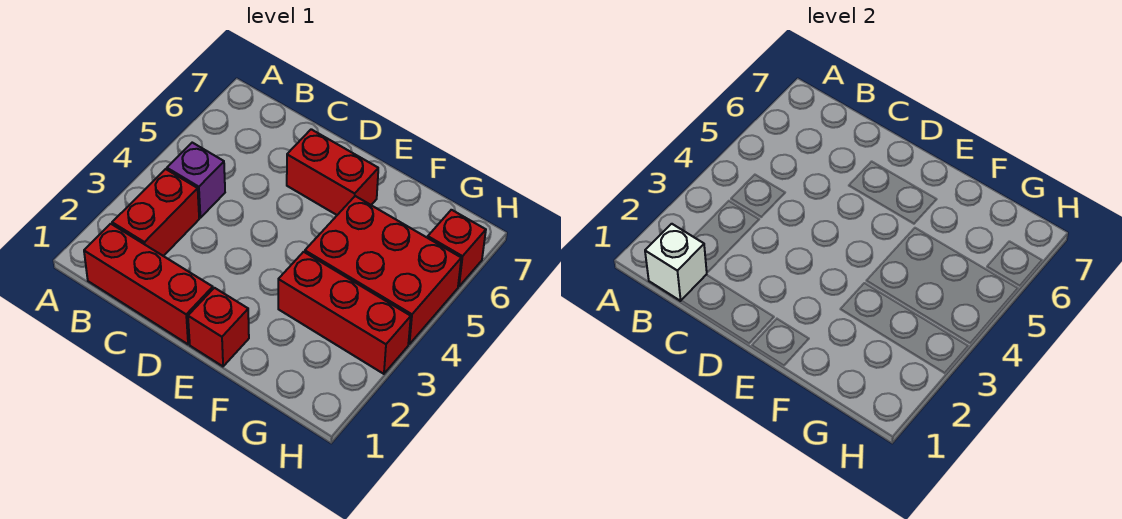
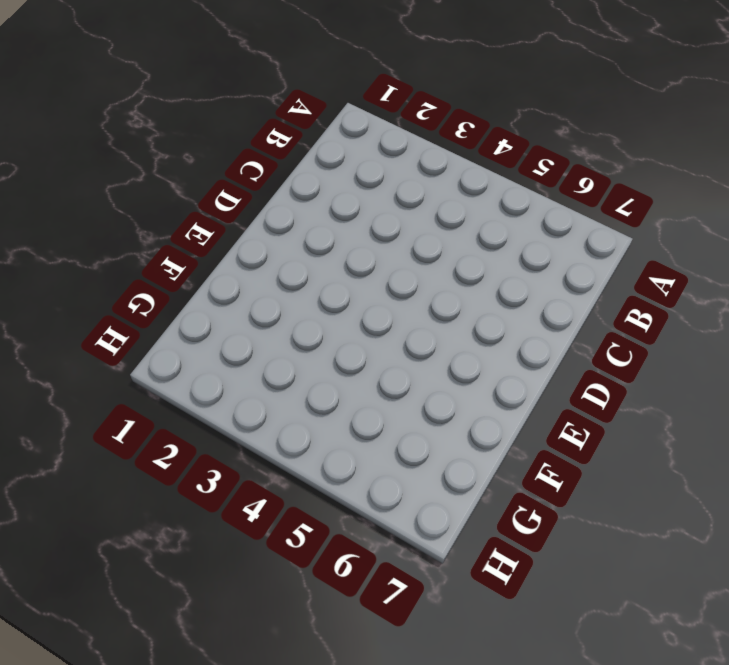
none -> red brick B1:D1 level 1
none -> red brick B2:B3 level 1

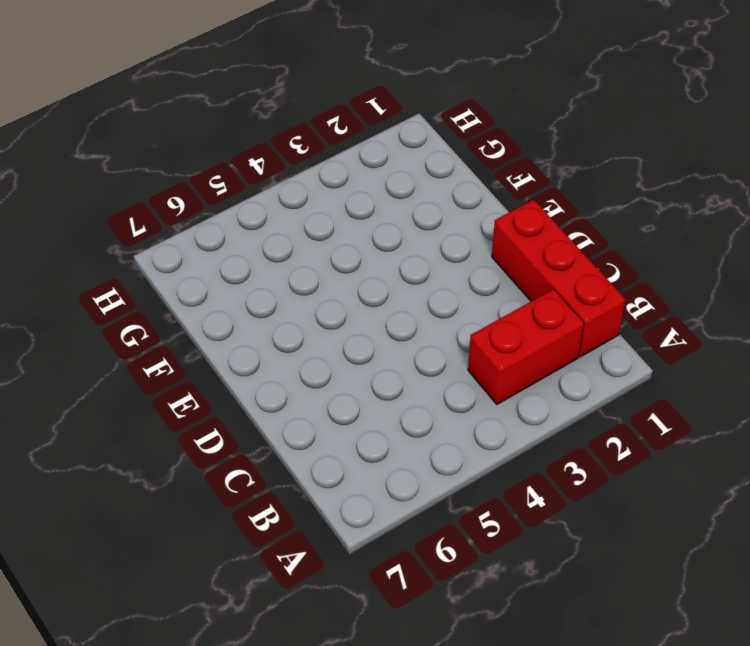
none -> purple brick B4 level 1
none -> red brick D6:E6 level 1

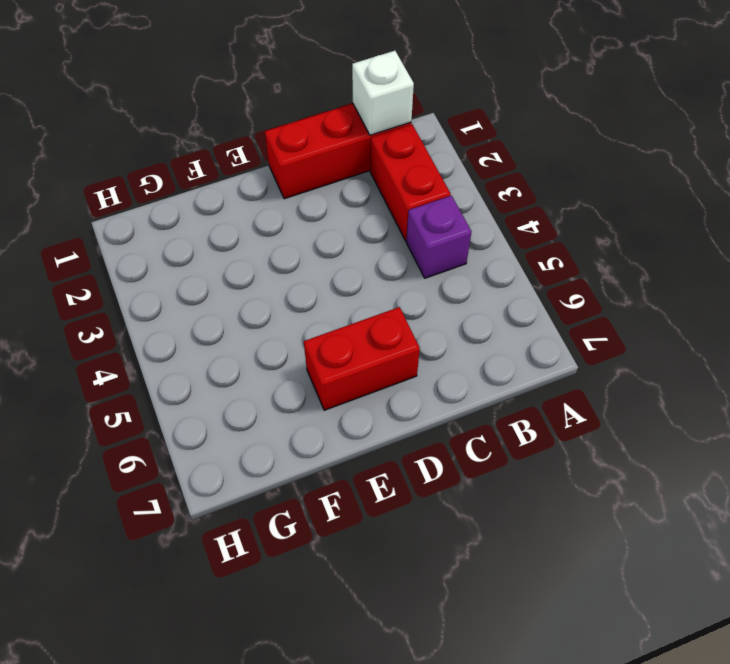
none -> red brick E1 level 1
none -> red brick F3:H3 level 1

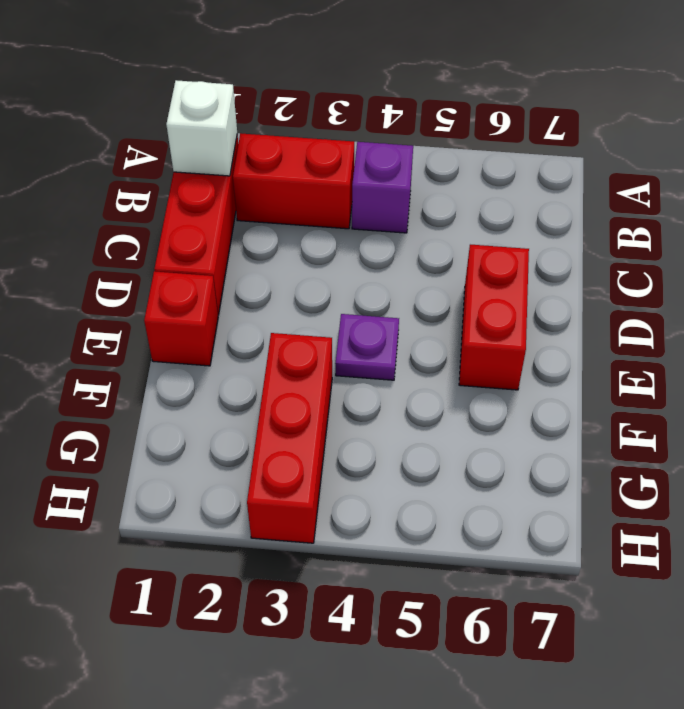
purple plate E4 level 1 -> none
none -> red brick F4:H5 level 1
none -> red brick H6 level 1

